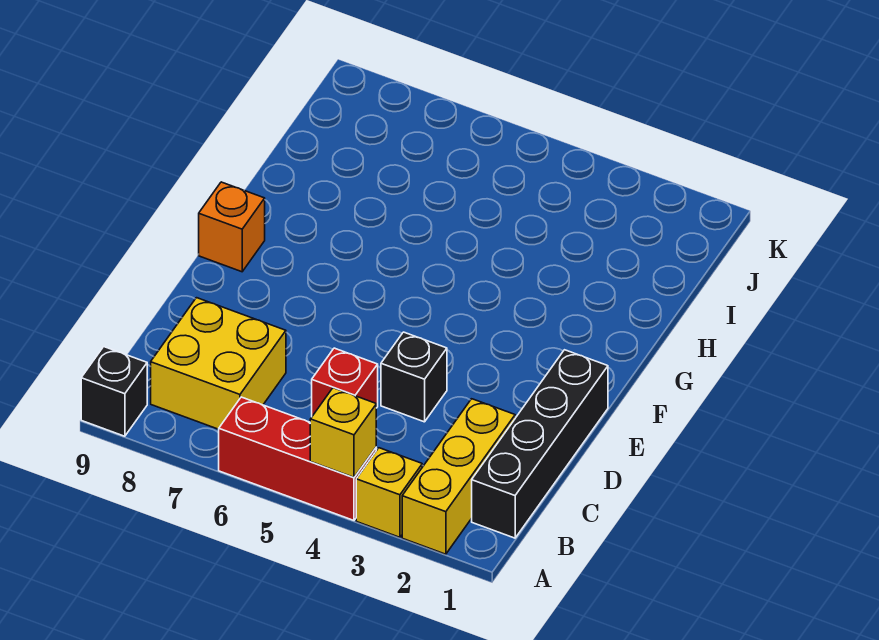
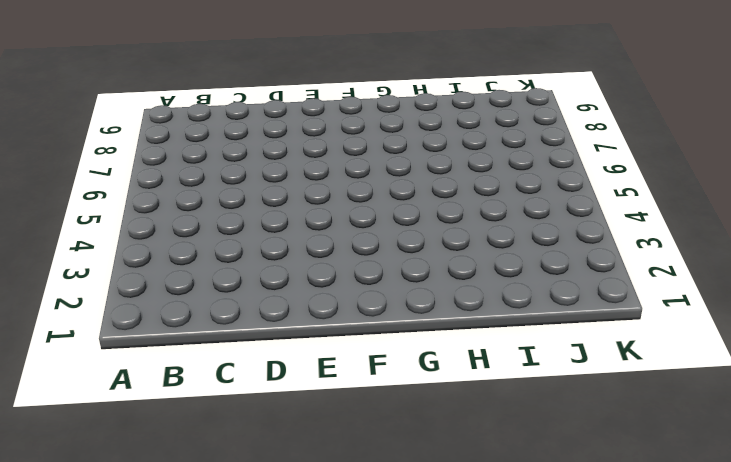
none -> yellow brick A2:C2 level 1
none -> yellow brick A3 level 1

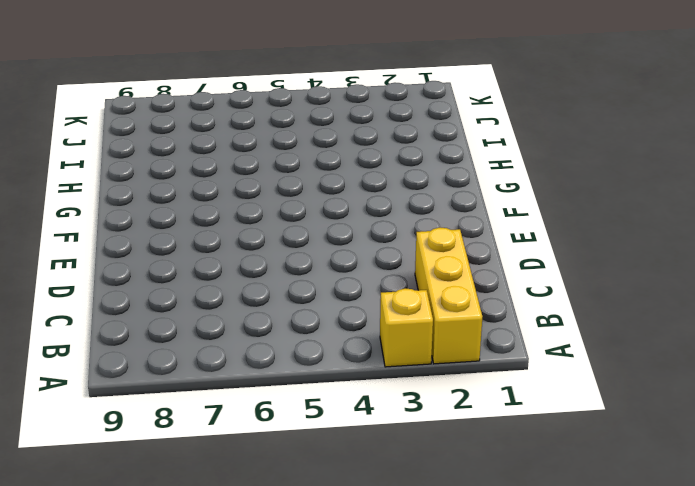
none -> red brick A4:A6 level 1
none -> black brick A9 level 1

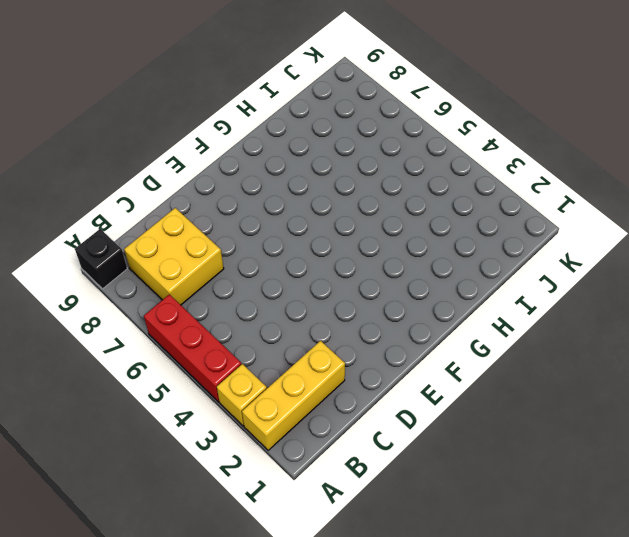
none -> black brick B1:E1 level 1
none -> red brick C5 level 1

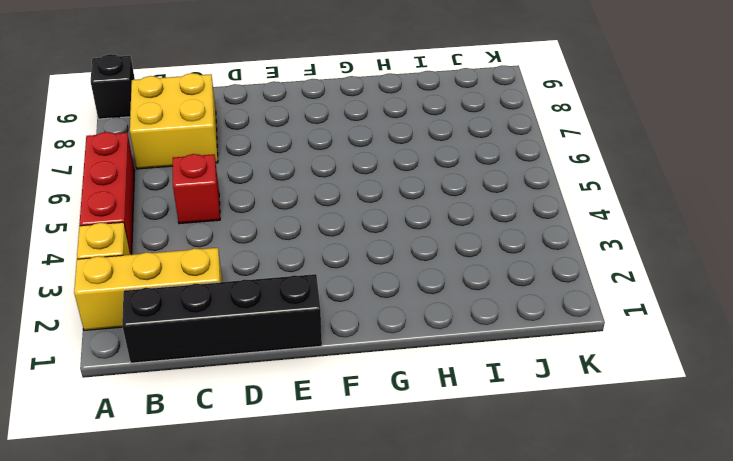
none -> black brick D4 level 1
none -> orange brick F9 level 1

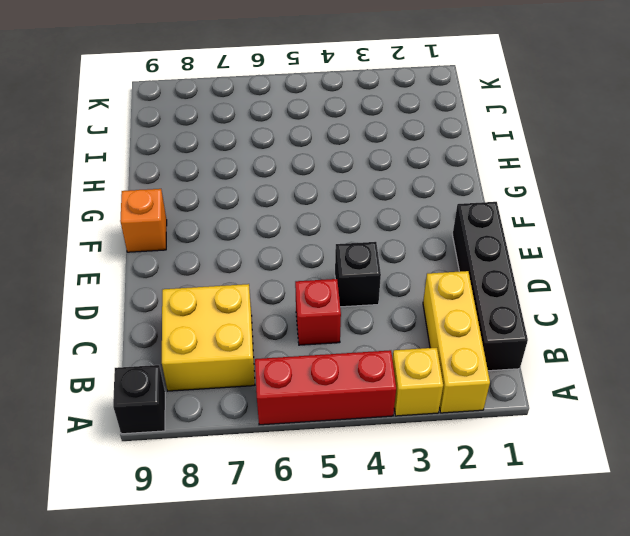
none -> yellow brick A4 level 2

